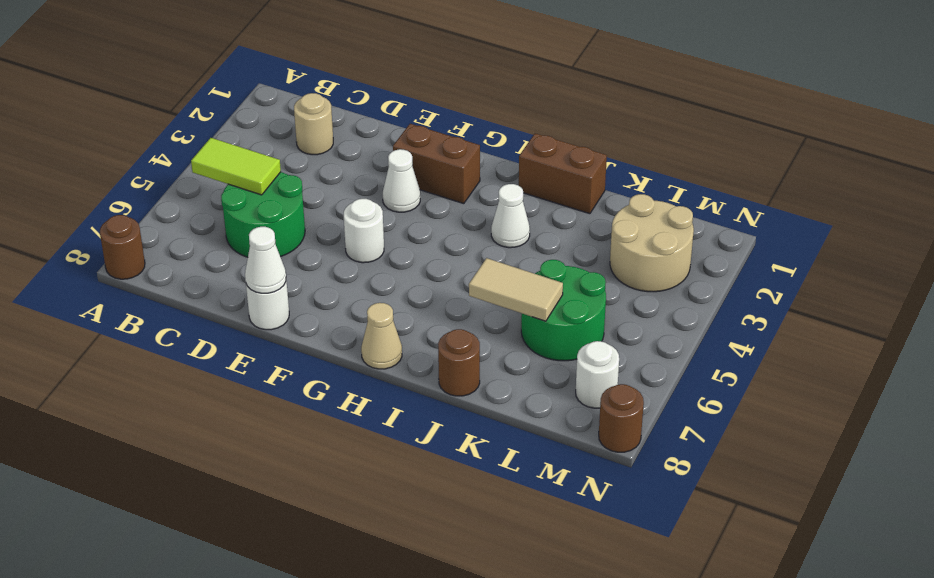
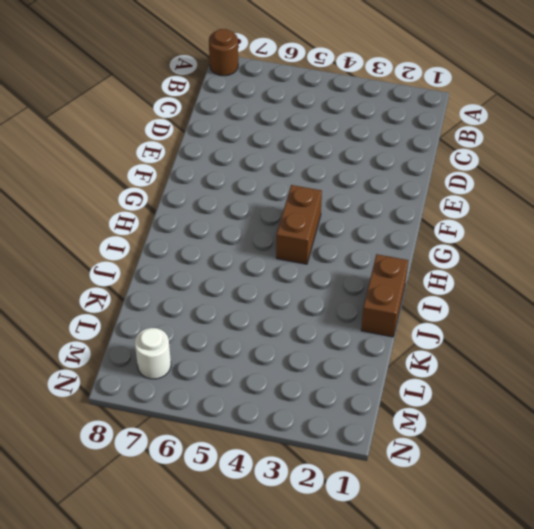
brown brick G4:H4 level 1 -> brown brick F2:G2 level 1
none -> tan round brick C2 level 1
none -> green round brick C5:D6 level 1
none -> white round brick E8 level 1

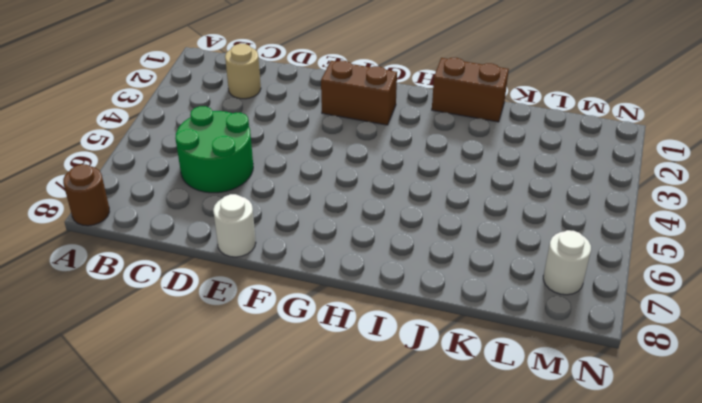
none -> white cone F3 level 1
none -> white round brick F5 level 1
none -> tan cone H8 level 1

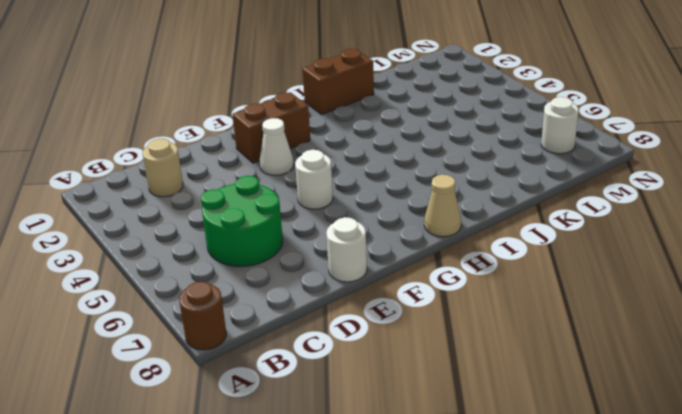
none -> white cone I3 level 1
none -> brown round brick J8 level 1
none -> green round brick K5:L6 level 1

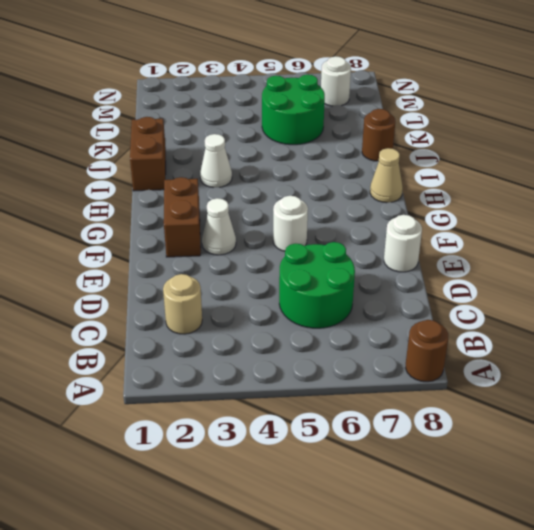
none -> tan round brick L2:M3 level 1
none -> brown round brick N8 level 1
none -> lime tile B5:C5 level 2

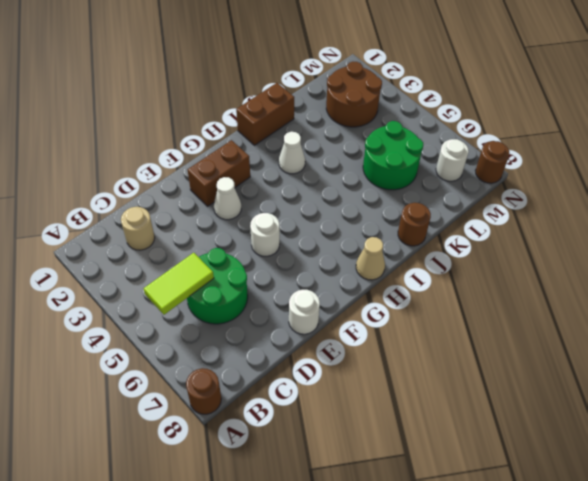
brown round brick L2:M3 level 1 -> tan round brick L2:M3 level 1
none -> white cone E8 level 2
none -> tan tile J6:K6 level 2

